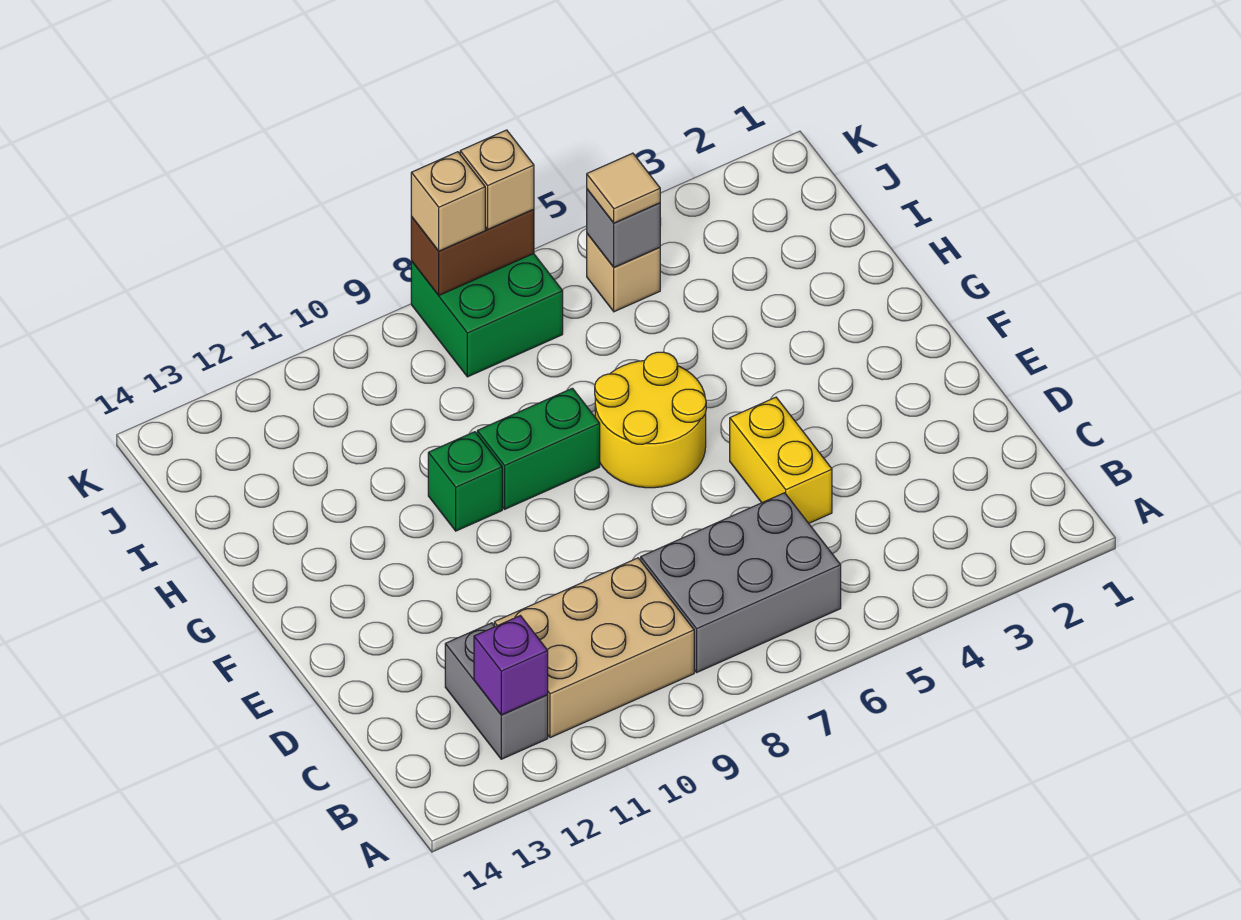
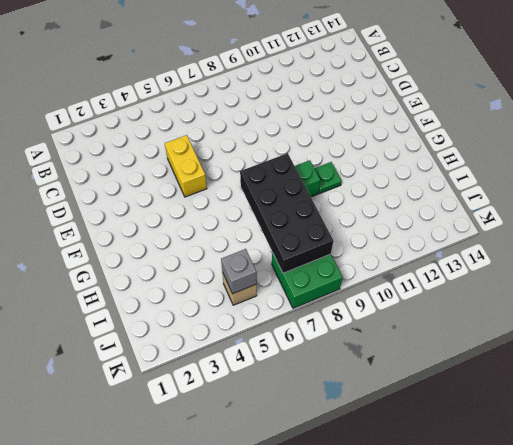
black brick G7:J8 level 2 -> none
green plate G10 level 1 -> green brick G10 level 1
none -> grey brick B6:C8 level 1
none -> tan brick B9:C11 level 1
none -> grey brick B12:C12 level 1

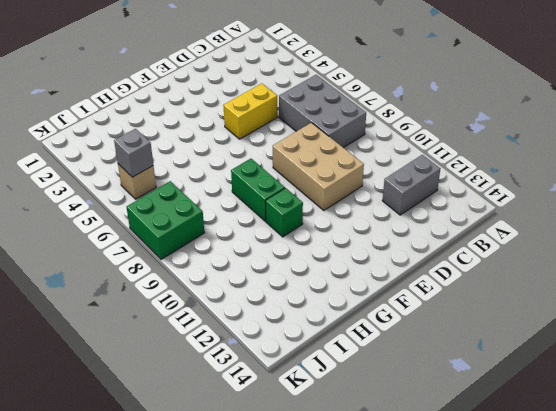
tan brick D8:E10 level 1 -> tan brick B9:C11 level 1
none -> yellow round brick F6:G7 level 1
none -> purple brick B12 level 2
none -> brown brick K7:K8 level 2

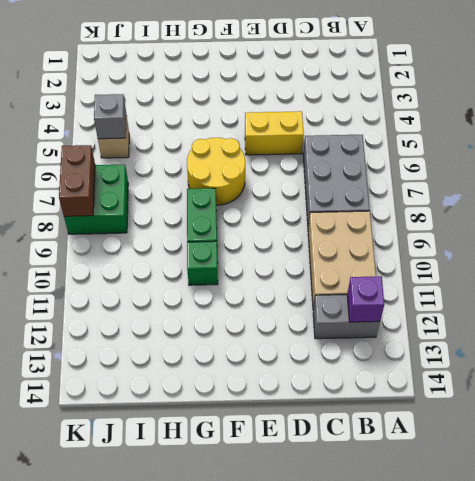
none -> tan tile J5 level 3
none -> tan brick K7 level 3
none -> tan brick K8 level 3

